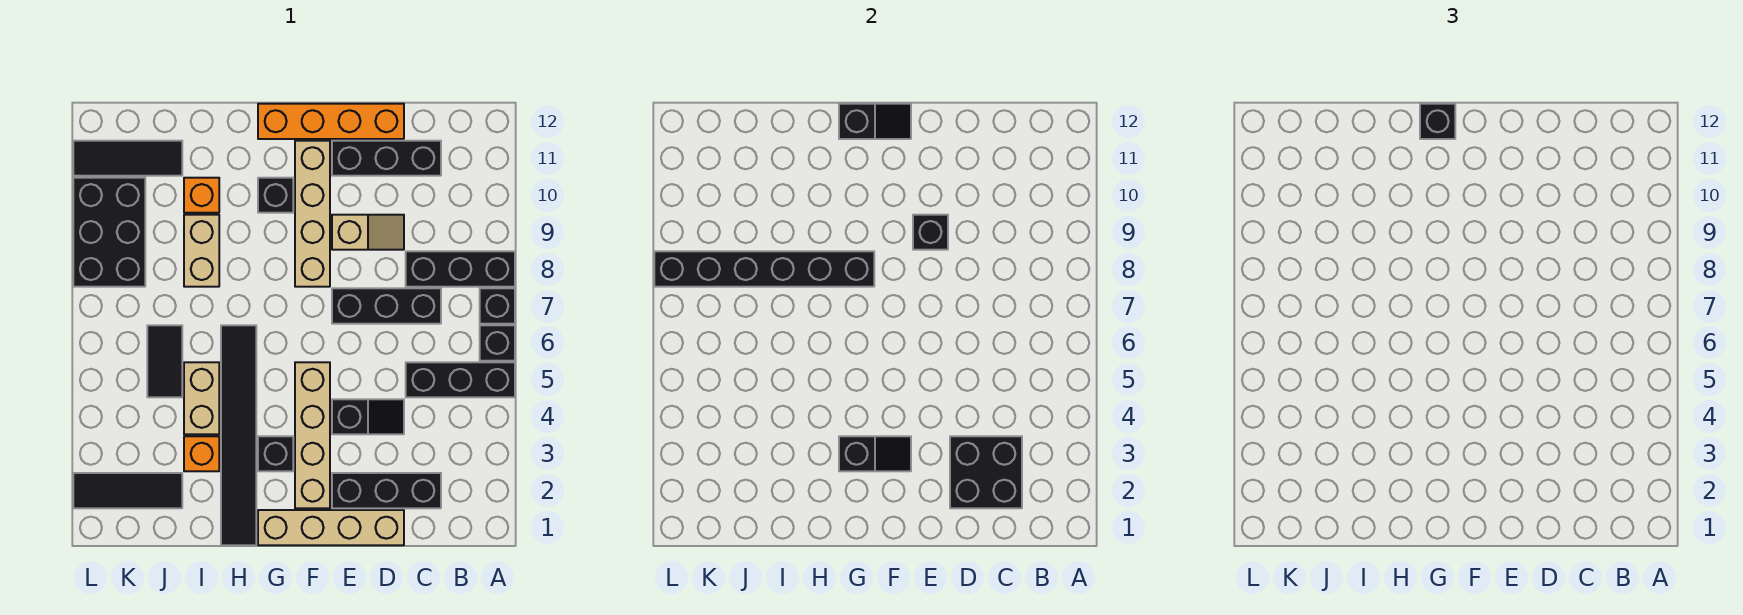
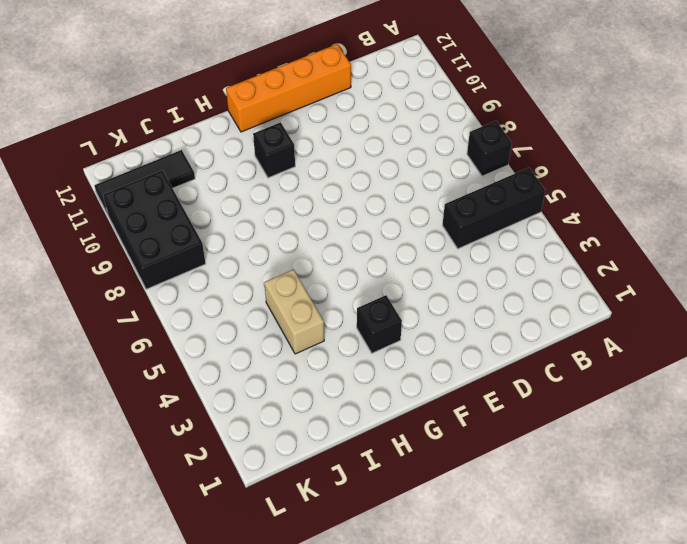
none -> black brick A6 level 1
none -> black brick A8:C8 level 1
none -> black brick C2:E2 level 1
none -> black brick C7:E7 level 1

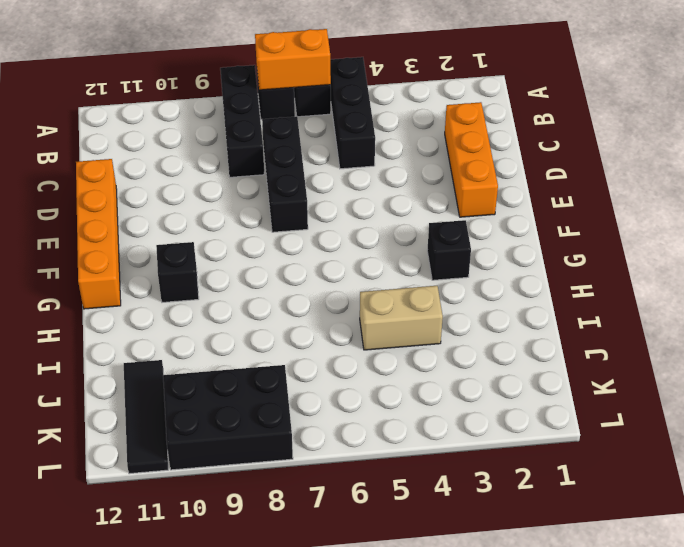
orange brick A6:A7 level 2 -> none
orange brick C2:E2 level 1 -> black brick C2:E2 level 1
none -> black brick C11:E11 level 1
none -> tan brick D1:G1 level 1
none -> black slope D4:E4 level 1 top E
none -> tan slope D9:E9 level 1 top E

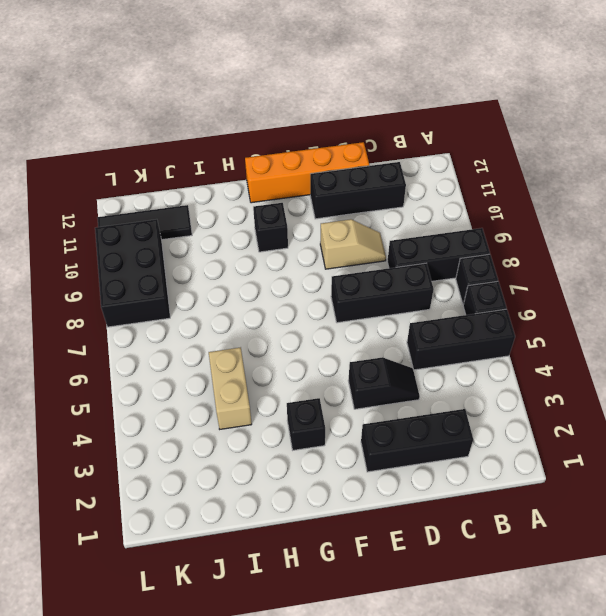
none -> tan brick D1:G1 level 1
none -> tan brick F2:F5 level 1
none -> tan brick F8:F11 level 1
none -> black tile H1:H6 level 1

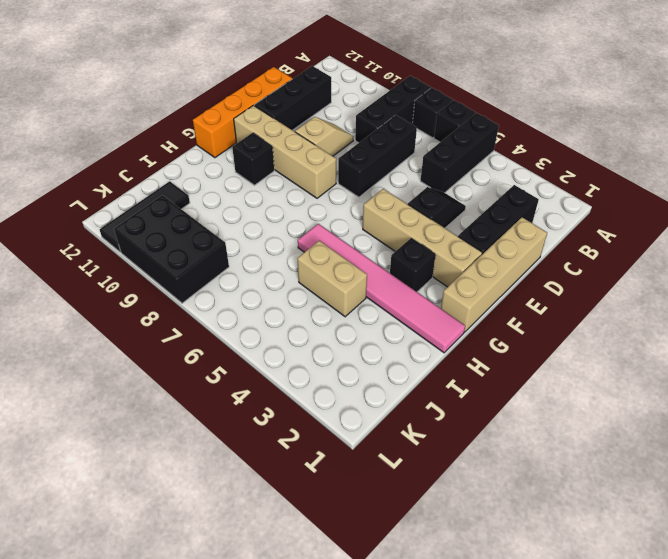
pink tile H1:H6 level 1 -> black tile H1:H6 level 1
none -> orange brick I3 level 1
none -> tan brick I8:I9 level 1
none -> orange brick I10 level 1
none -> black tile J2:L2 level 1

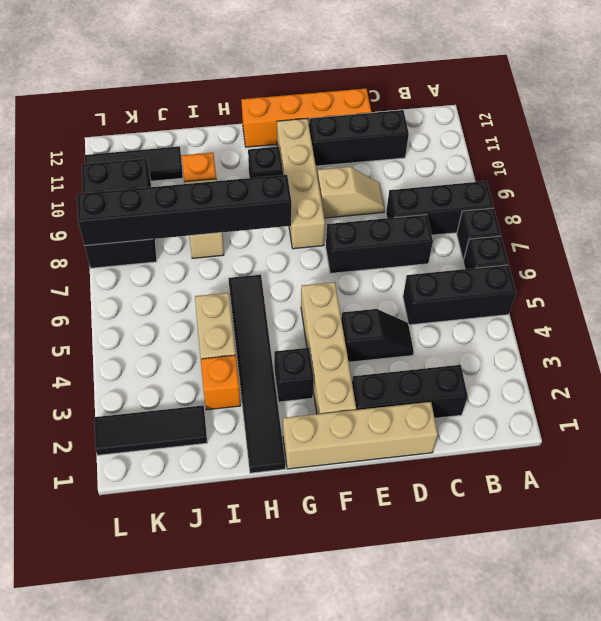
none -> black tile J5:J6 level 1
none -> black brick C2:D3 level 2
none -> black brick E9 level 2
none -> black slope F3:G3 level 2 top G

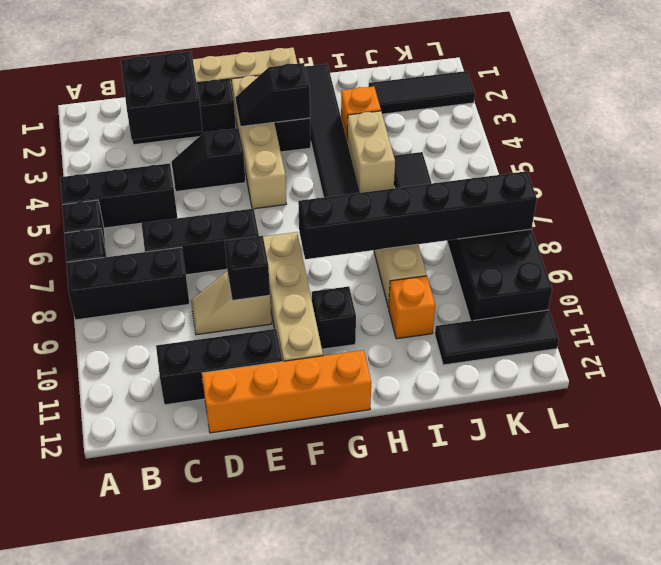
none -> black slope F12:G12 level 2 top G
none -> black brick G12 level 3

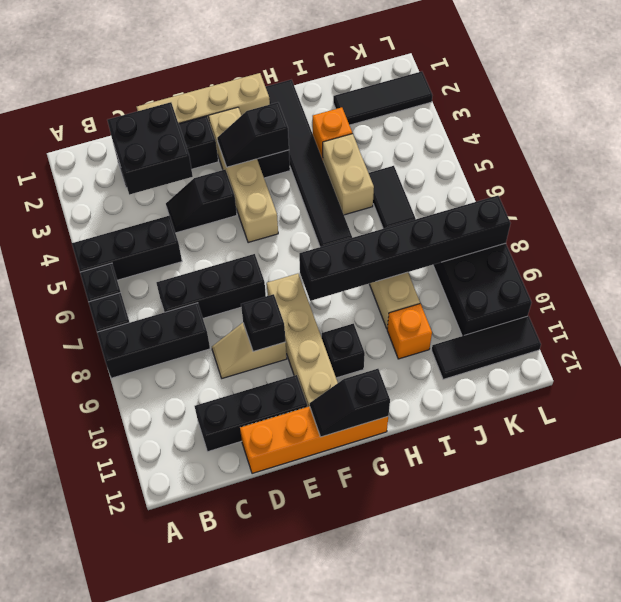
none -> black brick G12 level 3

